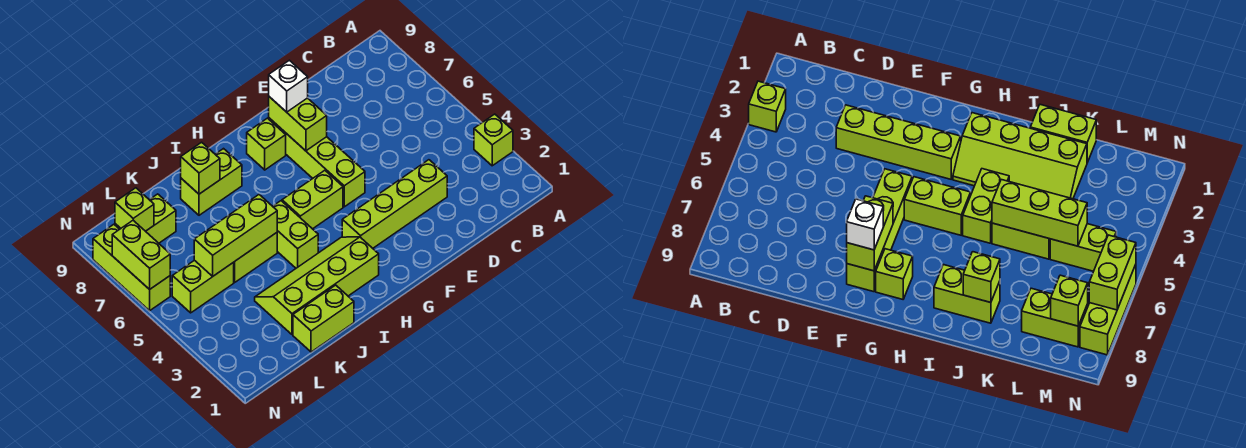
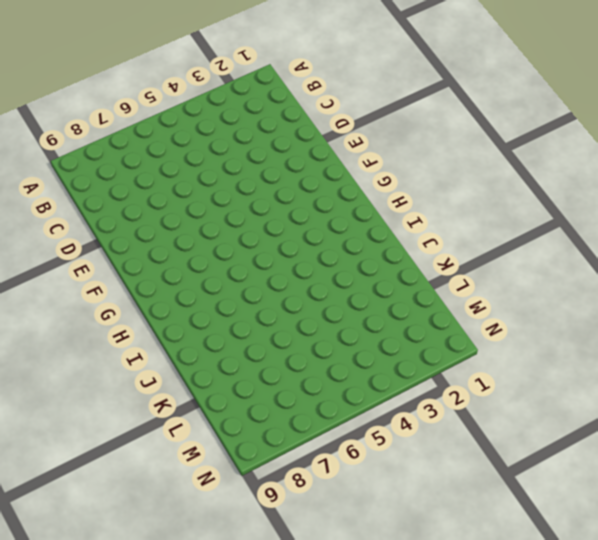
none -> lime brick A3 level 1
none -> lime brick D3:G3 level 1
none -> lime brick F5:F8 level 1

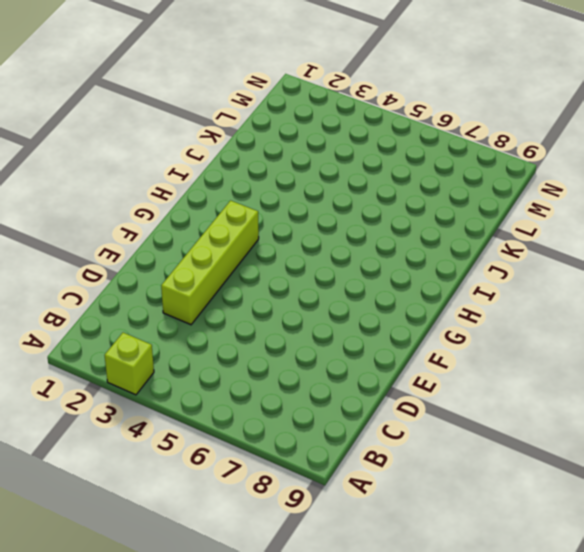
none -> lime brick F5:F8 level 1
none -> lime brick G5:H5 level 1
none -> lime brick G8 level 1

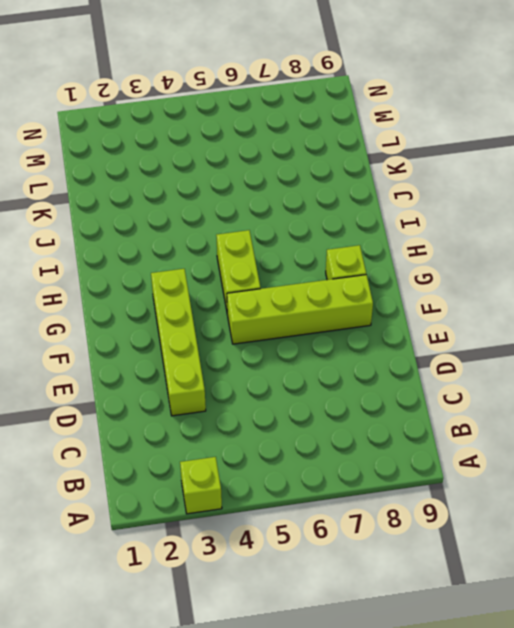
none -> lime slope H2:K3 level 1 top 2
none -> lime brick I4:I5 level 1
none -> lime brick I8:J8 level 1

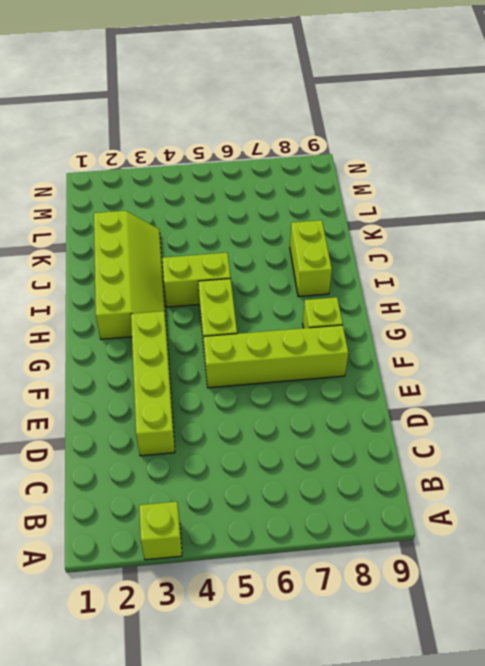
none -> lime brick J1:K1 level 1
none -> lime brick J5:K5 level 1
none -> lime brick L5:M5 level 1

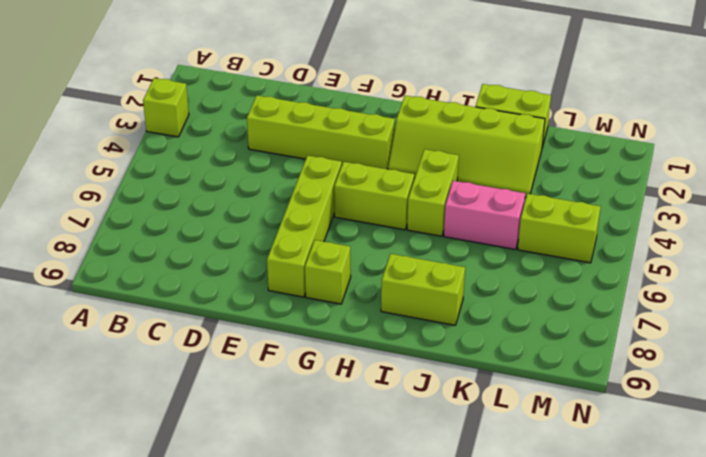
pink brick J5:K5 level 1 -> lime brick J5:K5 level 1
none -> lime brick L8:M8 level 1
none -> lime brick N6:N8 level 1
none -> lime brick F7:F8 level 2

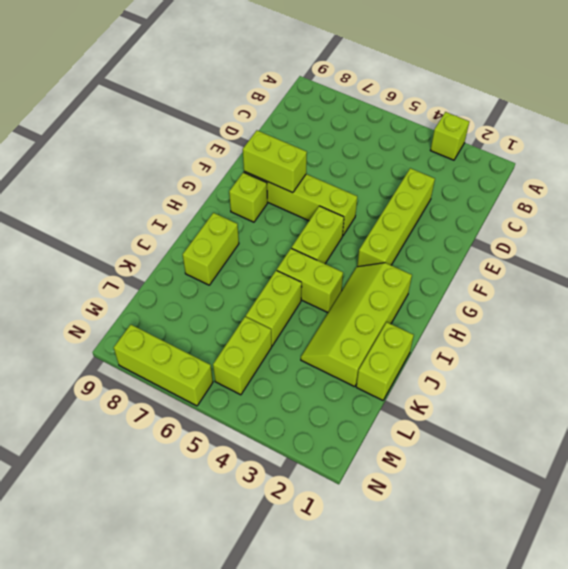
none -> lime brick L8:M8 level 1
none -> lime brick J5:L5 level 2
none -> lime brick J8 level 2

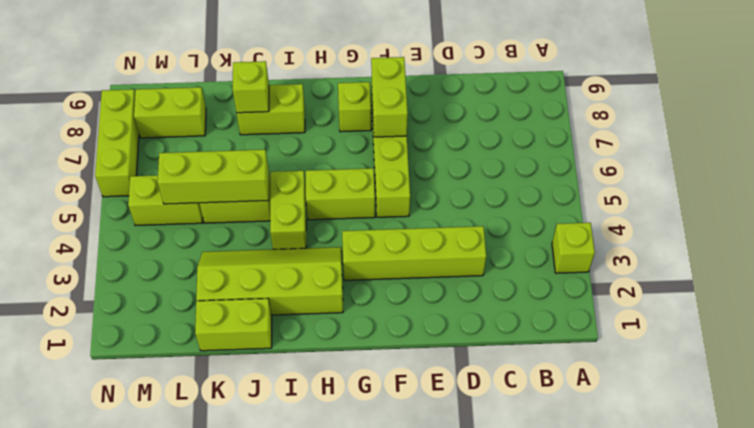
none -> lime brick M8 level 2
none -> lime brick N6:N7 level 2
none -> white brick F8 level 3

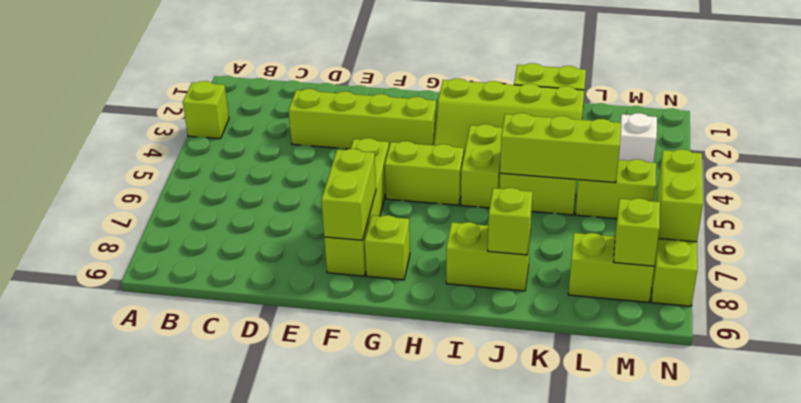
white brick M3 level 1 -> white brick F8 level 3

